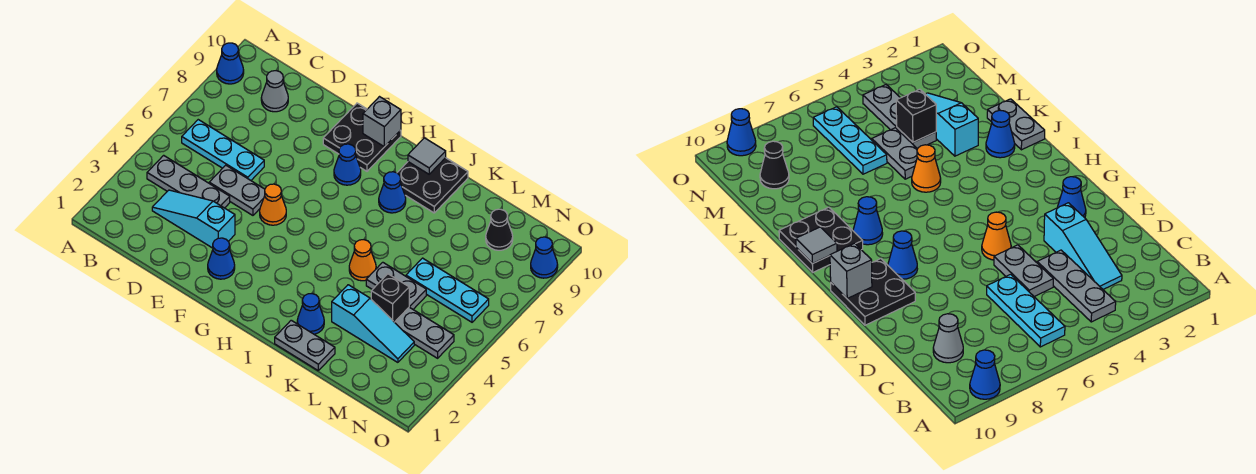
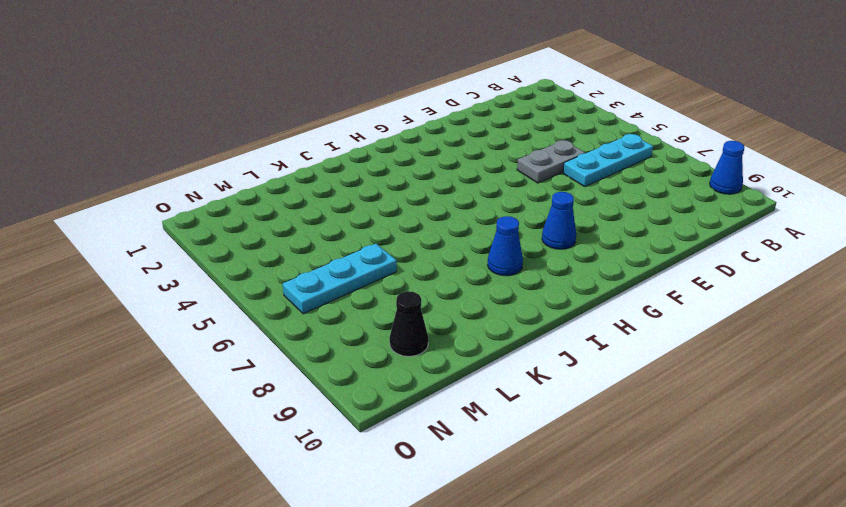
none -> grey plate B4:D4 level 1
none -> cyan slope C3:E3 level 1 top E
none -> grey cone C9 level 1

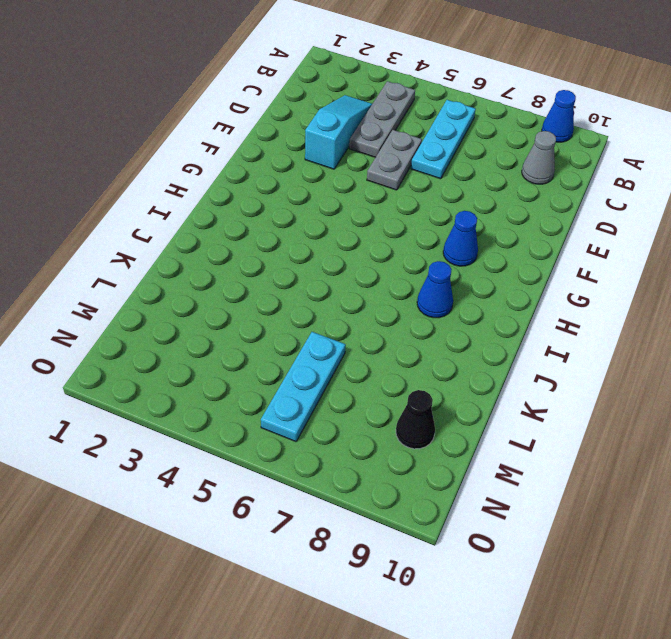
none -> blue cone F2 level 1
none -> orange cone F5 level 1
none -> black plate F9:G10 level 1

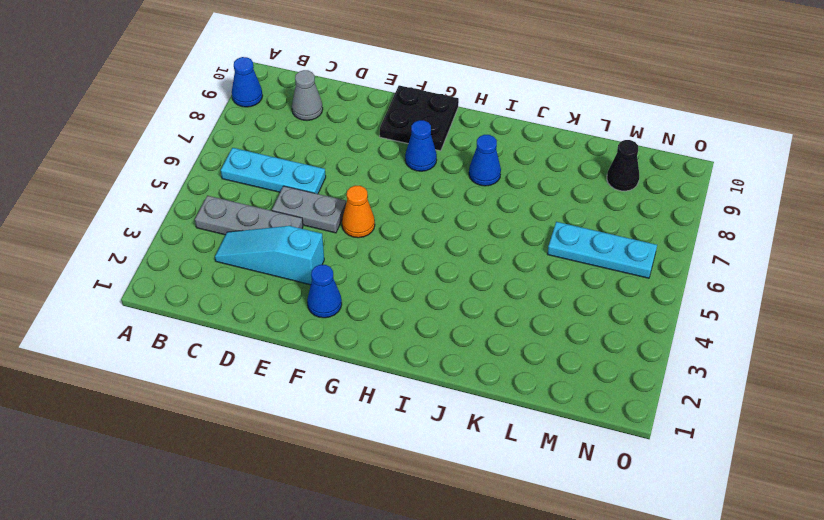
none -> black plate I9:J10 level 1
none -> grey plate J1:K1 level 1
none -> blue cone J2 level 1

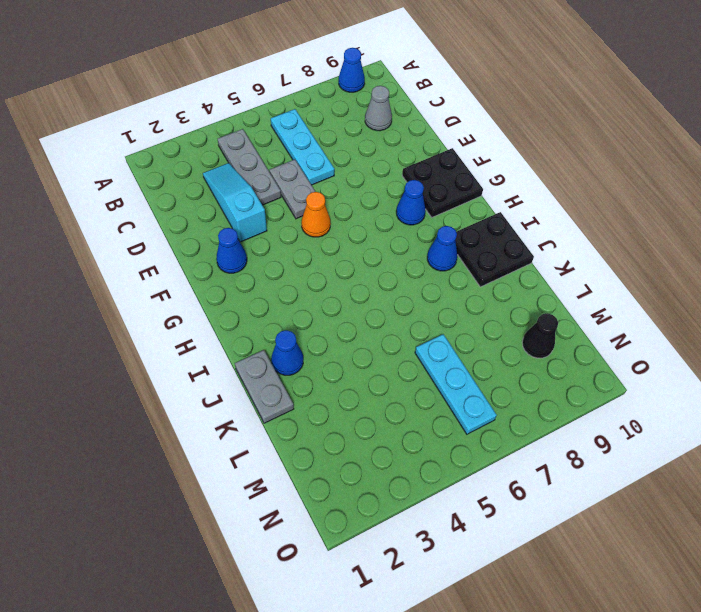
none -> orange cone J5 level 1
none -> cyan slope K3:M3 level 1 top K
none -> grey plate K5:L5 level 1

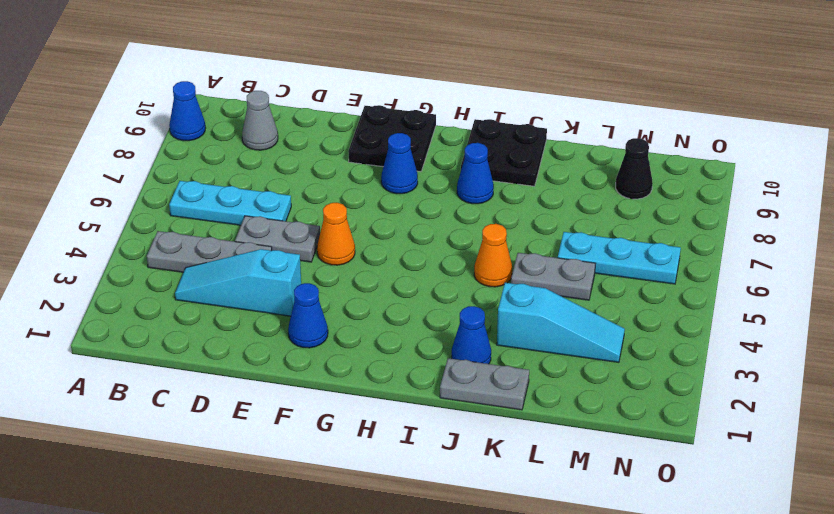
none -> grey plate L4:N4 level 1
none -> blue cone O9 level 1
none -> grey brick G10 level 2

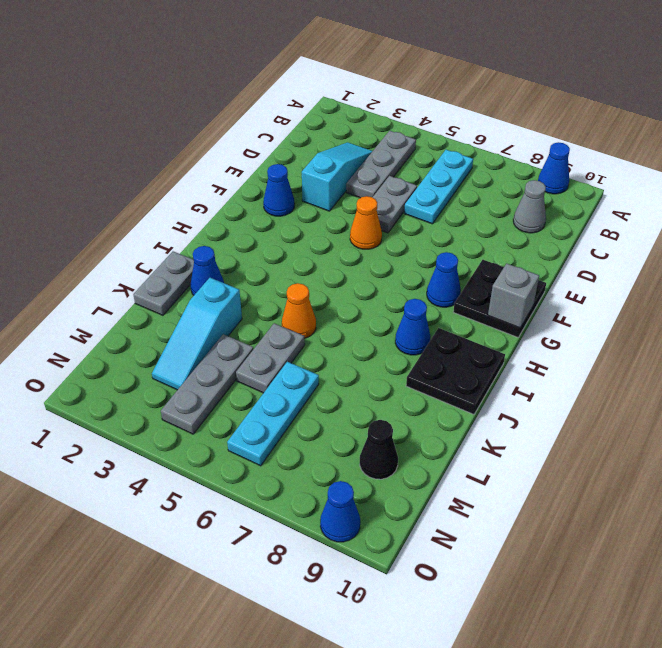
none -> grey tile I10 level 2
none -> black brick L4 level 2

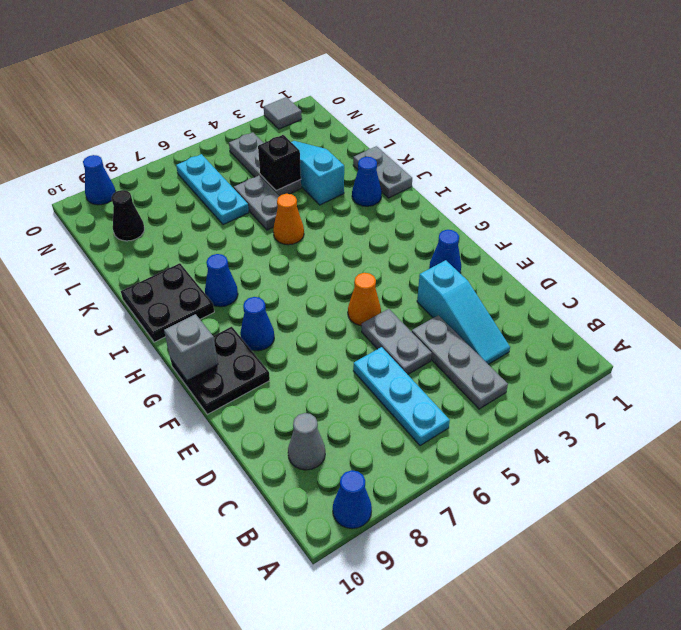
grey tile O2 level 1 -> grey tile I10 level 2

